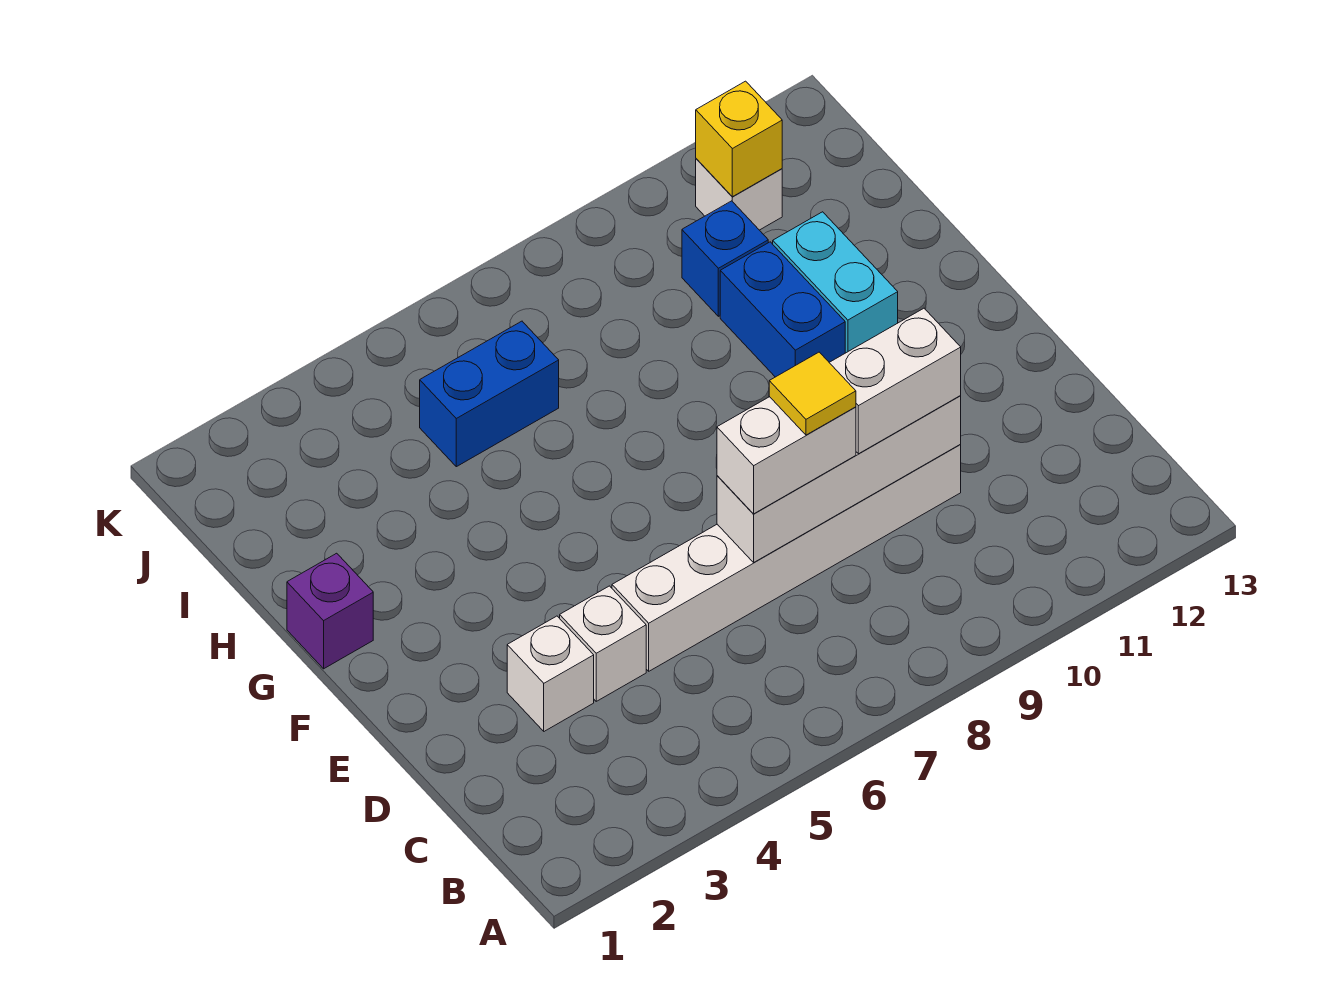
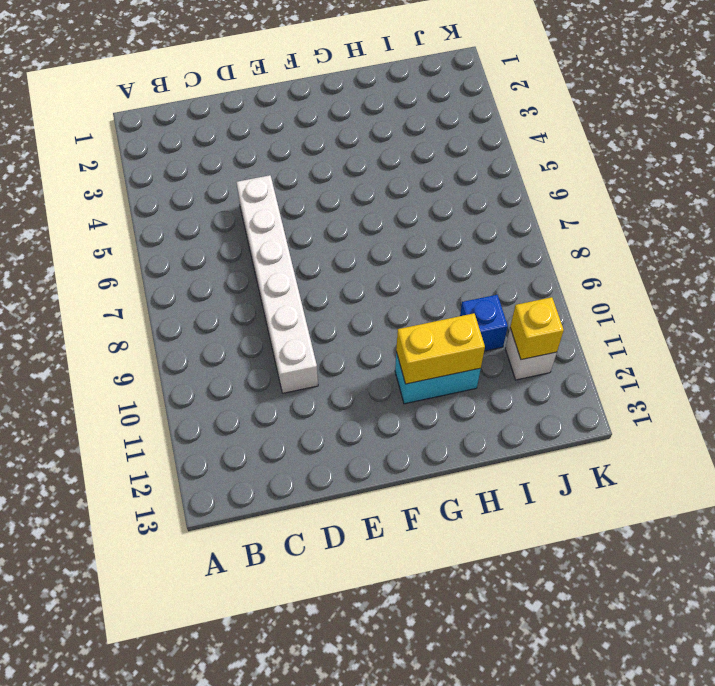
yellow brick G11:H11 level 2 -> none
none -> white brick D3 level 1
none -> white brick D4 level 1
none -> purple brick G1 level 1

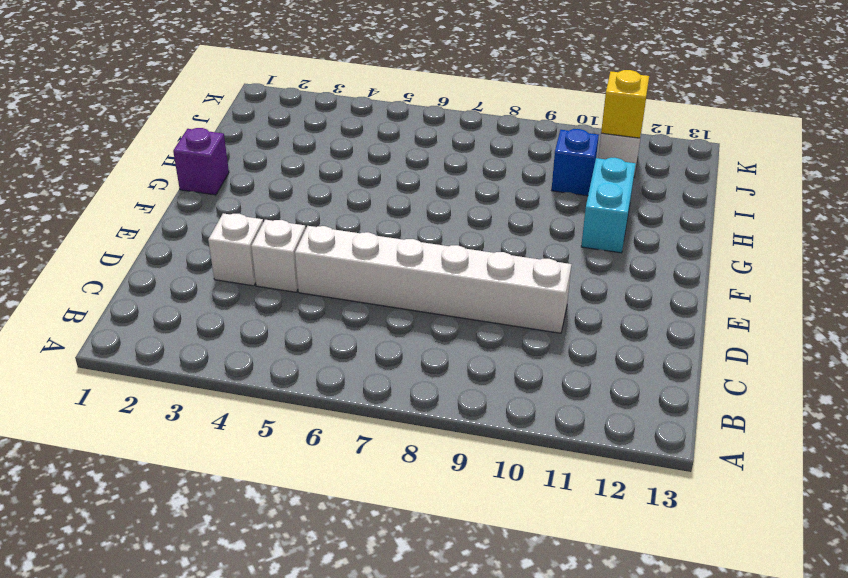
none -> blue brick G10:H10 level 1
none -> blue brick I5:I6 level 1
none -> white brick D7:D10 level 2

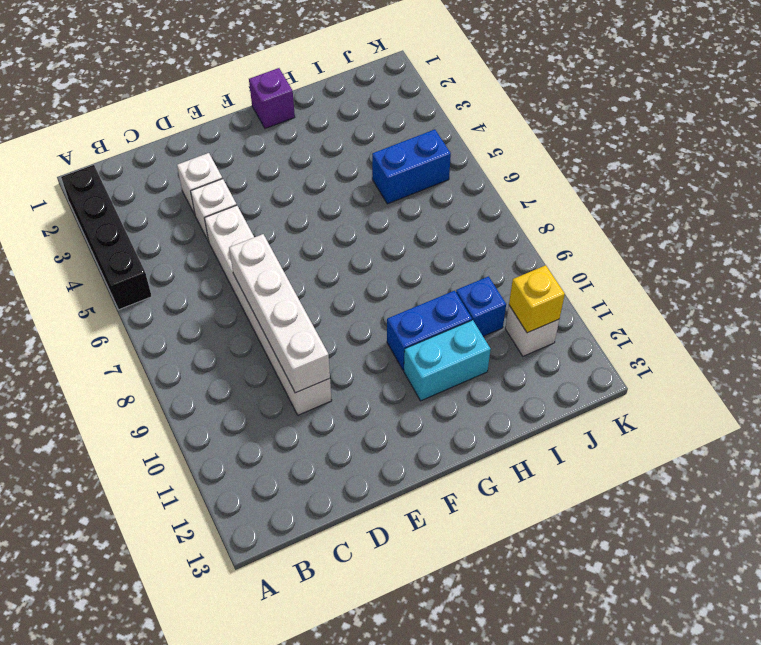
black brick A2:A5 level 1 -> none
blue brick I5:J5 level 1 -> blue brick I5:I6 level 1
none -> white brick D7:D8 level 3
none -> white brick D9:D10 level 3
none -> yellow tile D8 level 4

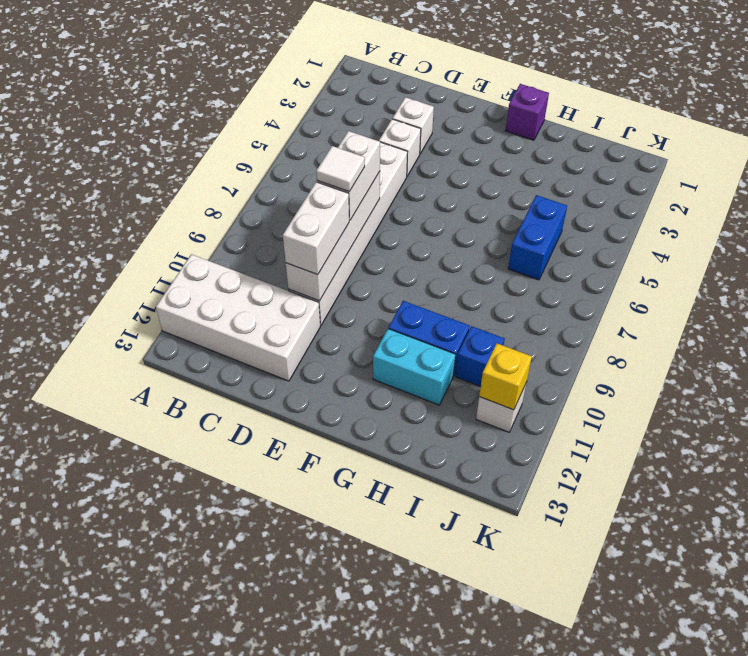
white brick A11:D12 level 1 -> none
white tile D8 level 4 -> yellow tile D8 level 4

